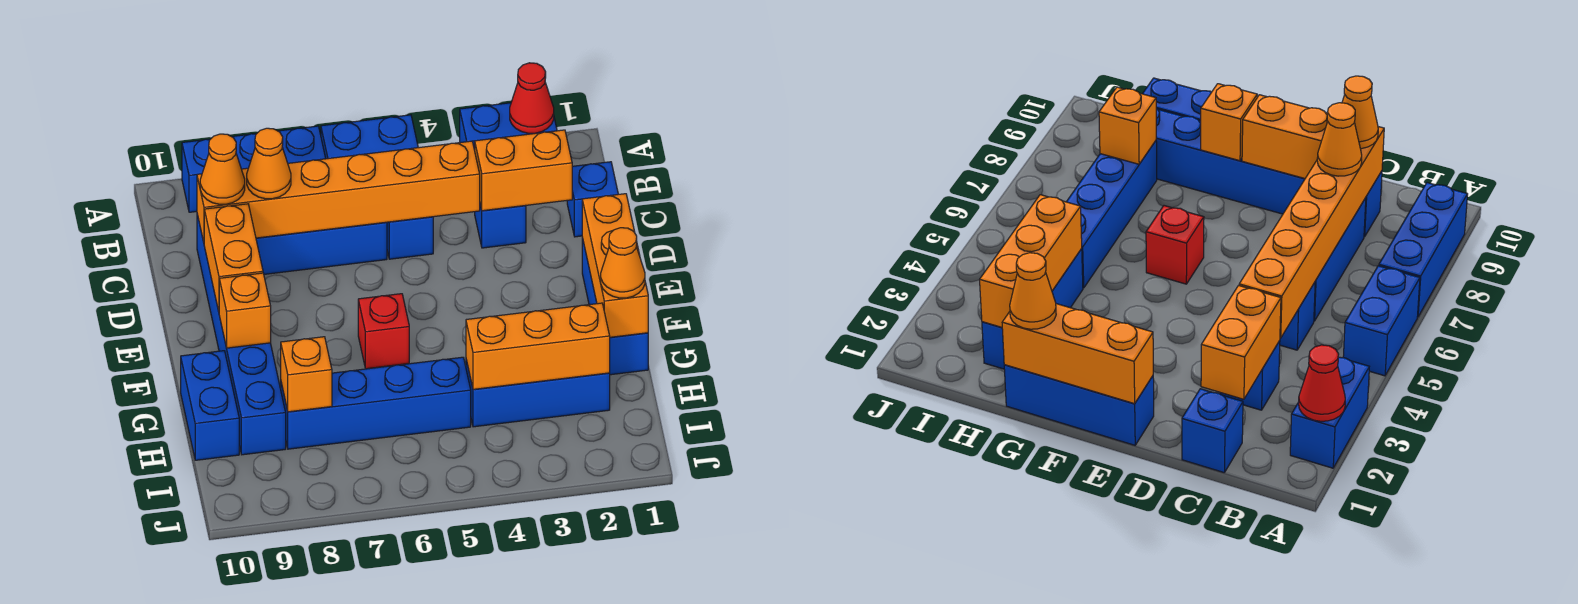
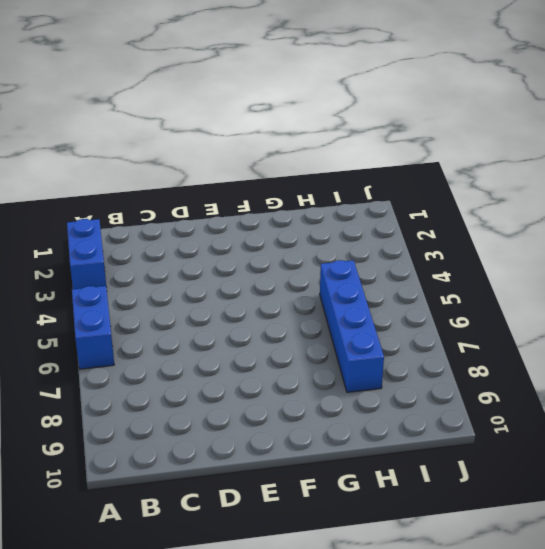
none -> blue brick A7:A9 level 1
none -> blue brick C1 level 1
none -> blue brick C3 level 1

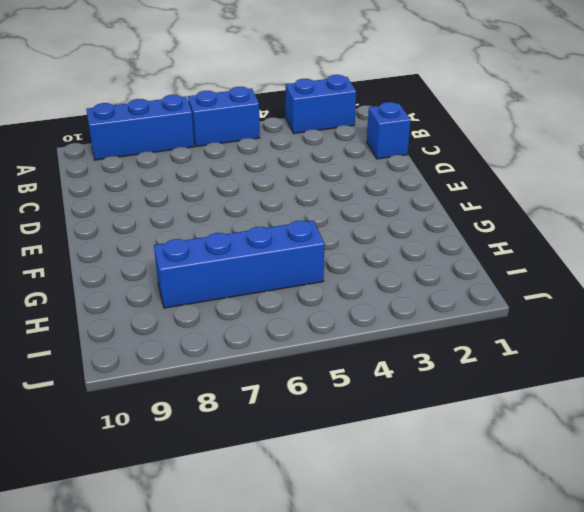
none -> blue brick C3 level 1
none -> blue brick C5 level 1
none -> blue brick C6:C8 level 1

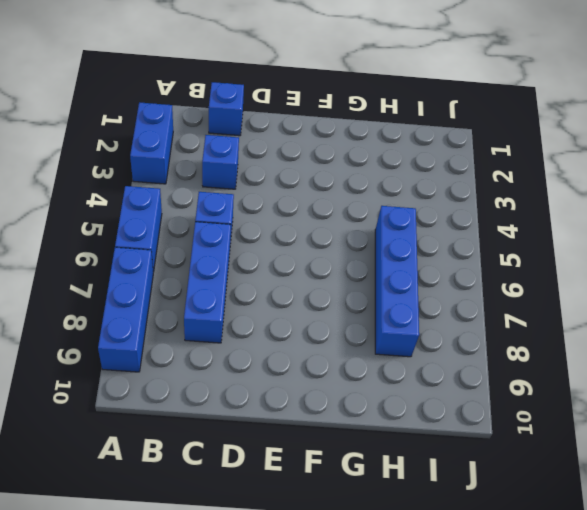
none -> blue brick C9:H9 level 1
none -> blue brick E1:G1 level 1
none -> red brick F6 level 1

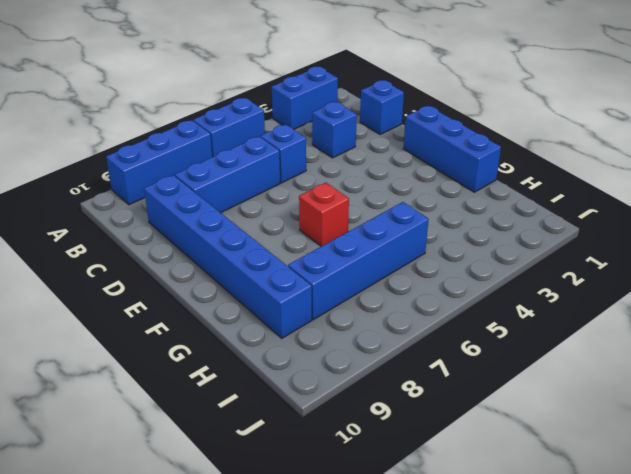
none -> blue brick G10:H10 level 1
none -> blue brick H2:H4 level 1
none -> red cone A2 level 2

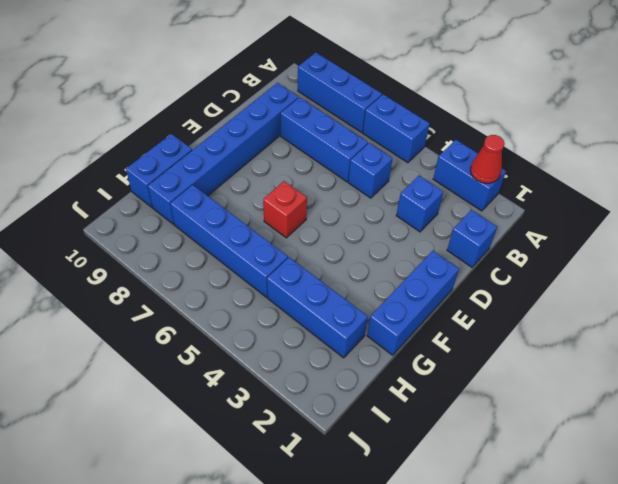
none -> orange brick C2:C3 level 2
none -> orange brick C4:C9 level 2
none -> orange brick D9:E9 level 2

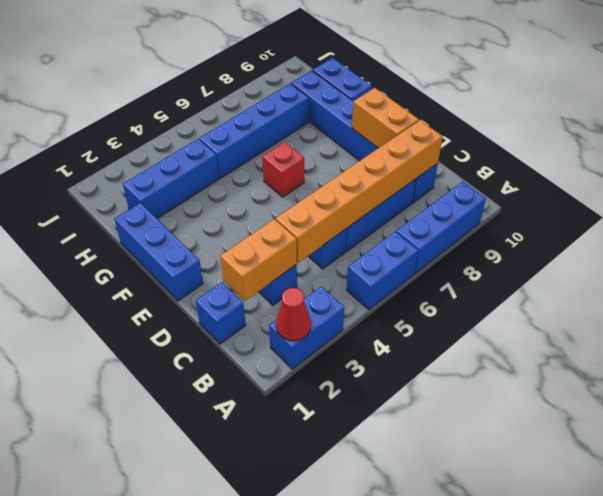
none -> orange brick E1:G1 level 2
none -> orange brick F9 level 2
none -> orange brick H2:H4 level 2

